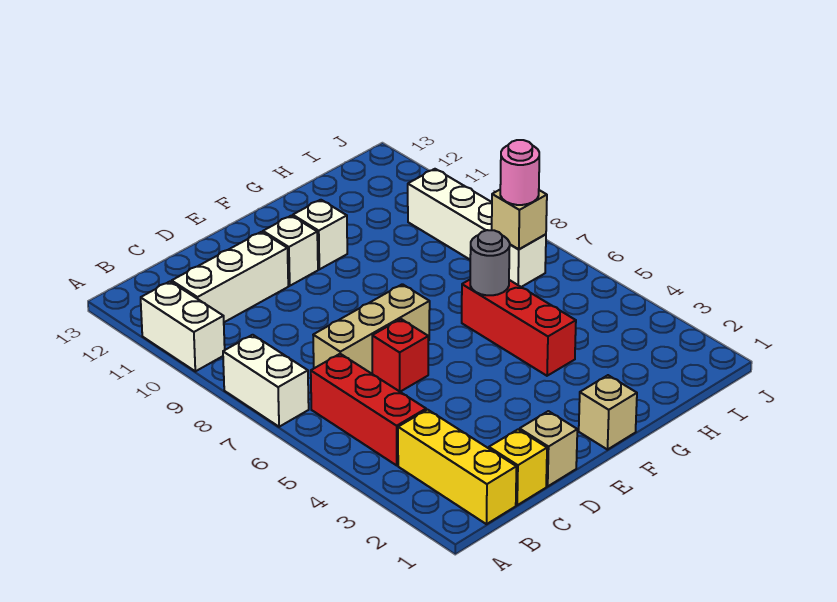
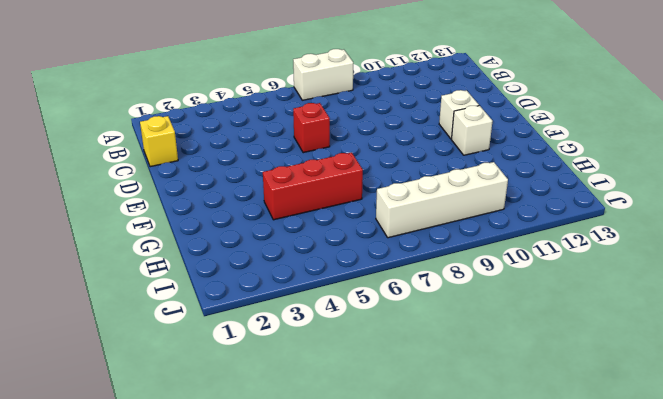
none -> white brick A10:A11 level 1
none -> yellow brick B1:B3 level 1
none -> red brick B4:B6 level 1

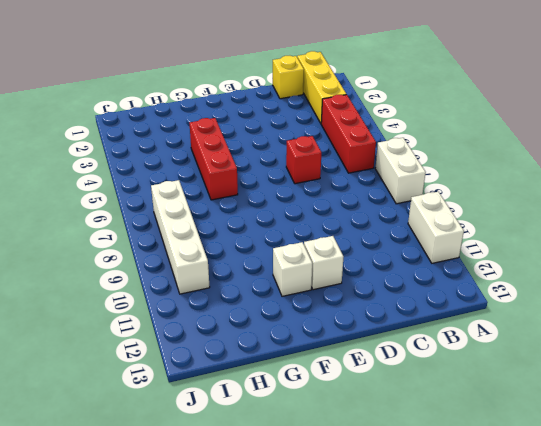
none -> white brick B11:D11 level 1
none -> tan brick C7:E7 level 1
none -> tan brick D1 level 1

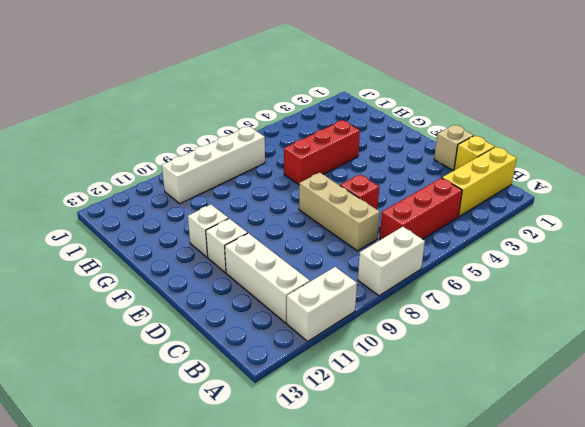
none -> tan brick F1 level 1
none -> grey round brick G6 level 2
none -> tan brick I7 level 2

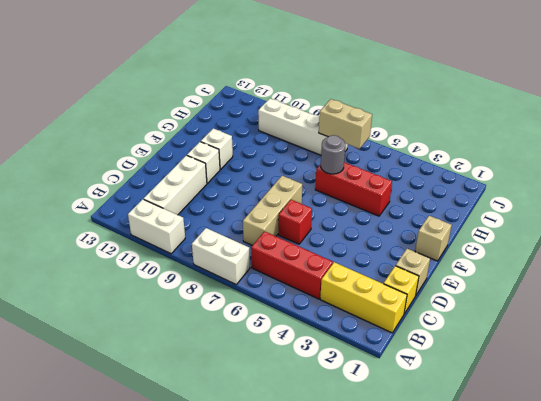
tan brick I6:I7 level 2 -> tan brick I7 level 2
none -> pink round brick I7 level 3

